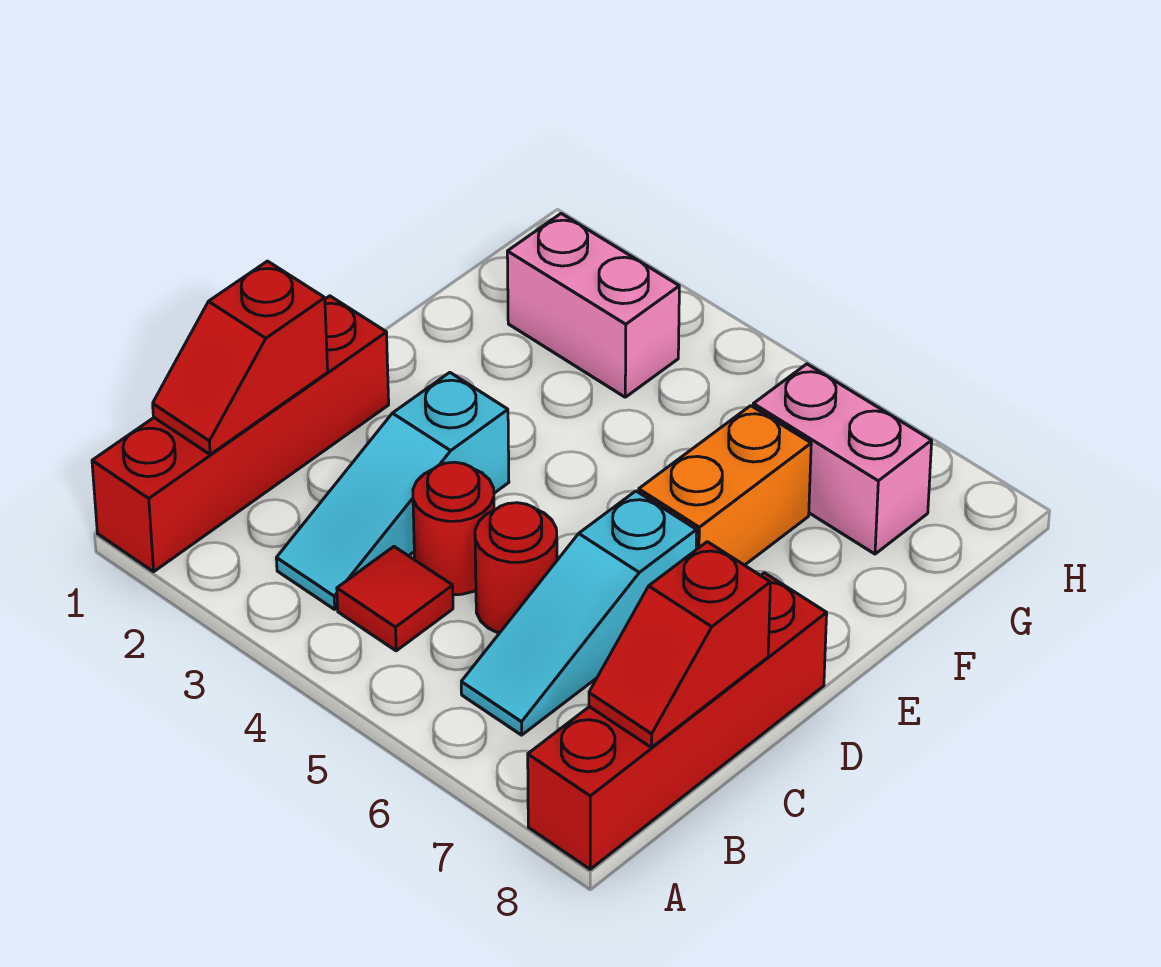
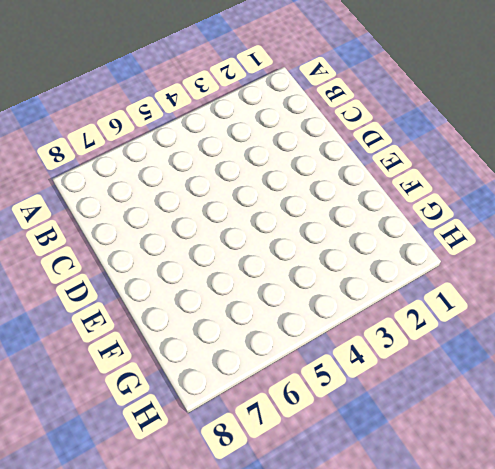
none -> red brick A1:D1 level 1
none -> red brick A8:D8 level 1
none -> cyan slope B3:D3 level 1 top D

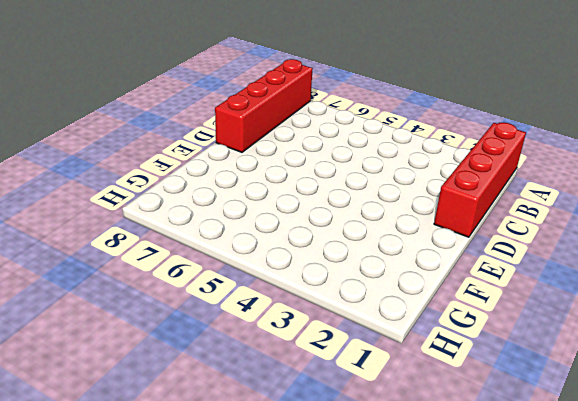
none -> cyan slope B3:D3 level 1 top D
none -> red tile B4 level 1
none -> cyan slope B6:D6 level 1 top D

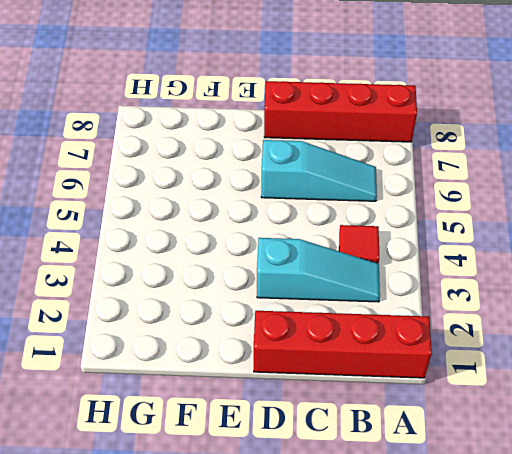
none -> red round brick C4 level 1
none -> red round brick C5 level 1
none -> orange brick E6:F6 level 1

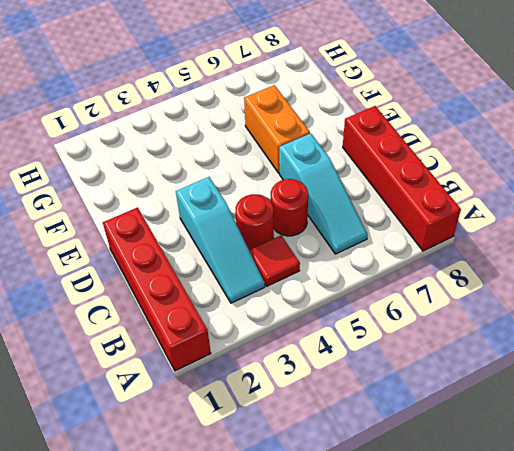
none -> pink brick G2:G3 level 1
none -> pink brick G6:G7 level 1
none -> red slope B1:C1 level 2 top C

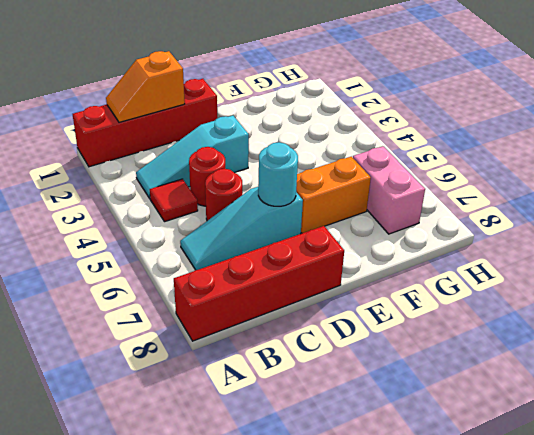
orange slope B1:C1 level 2 top C -> red slope B1:C1 level 2 top C
cyan round brick D6 level 2 -> none
none -> pink brick G2:G3 level 1
none -> red slope B8:C8 level 2 top C

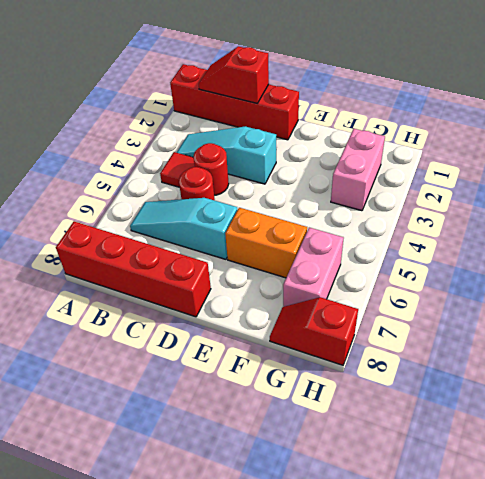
red slope G8:H8 level 1 top H -> red slope B8:C8 level 2 top C

